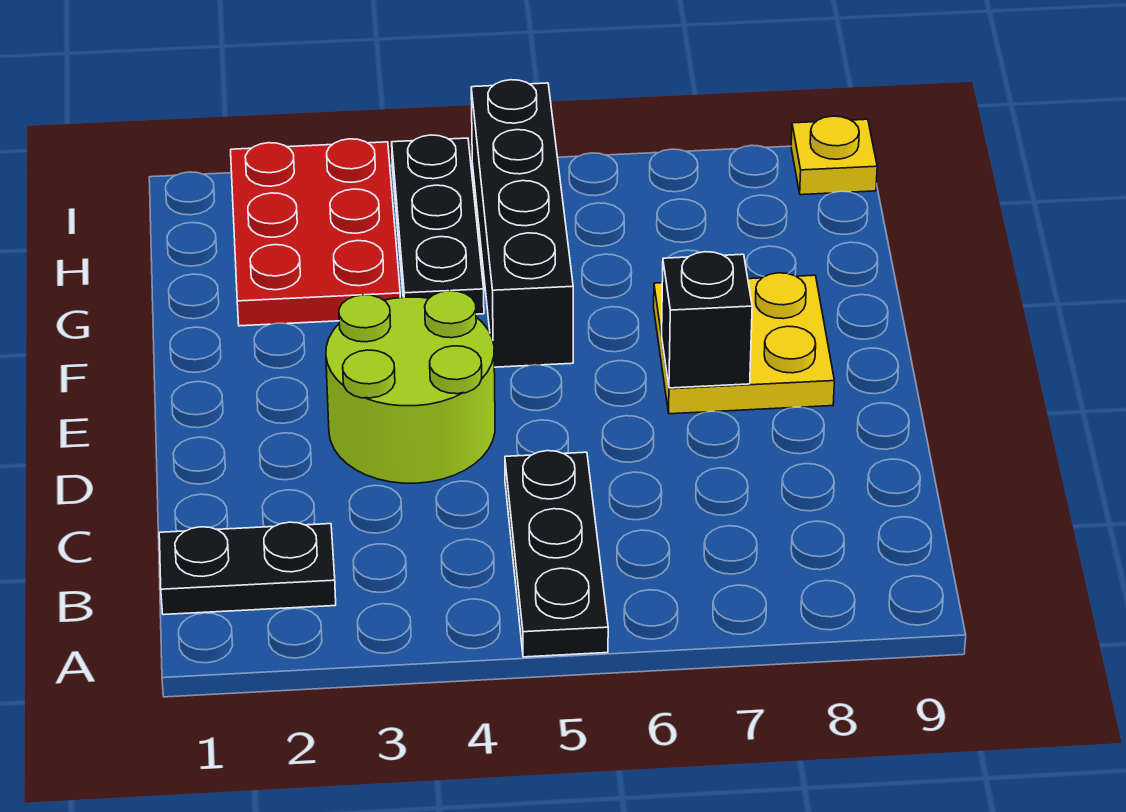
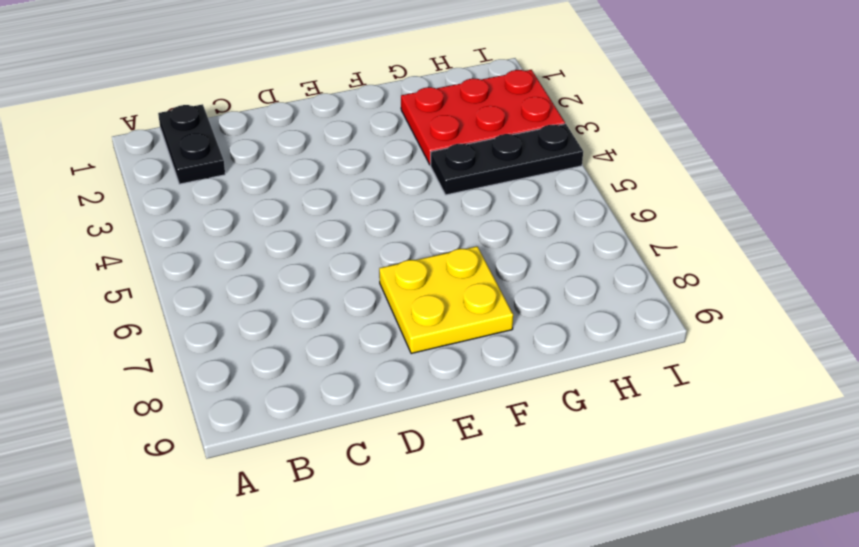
none -> black plate A5:C5 level 1
none -> lime round brick D3:E4 level 1

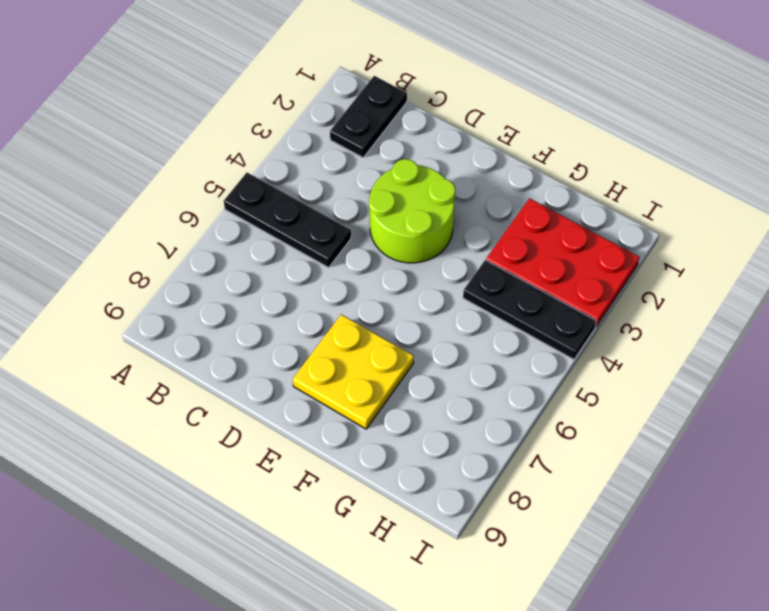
none -> black brick F5:I5 level 1
none -> yellow plate I9 level 1

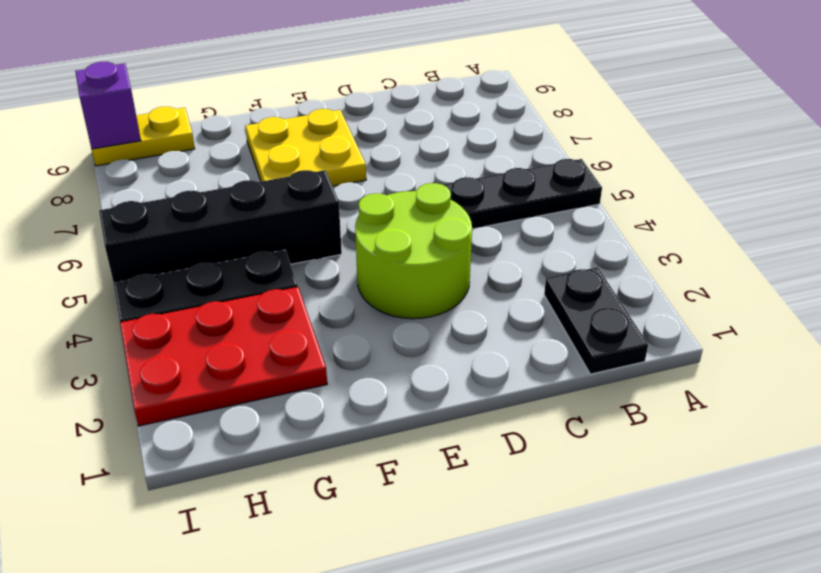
yellow plate H9:I9 level 1 -> yellow plate I9 level 1
purple brick I9 level 2 -> none
none -> black brick E7 level 2

